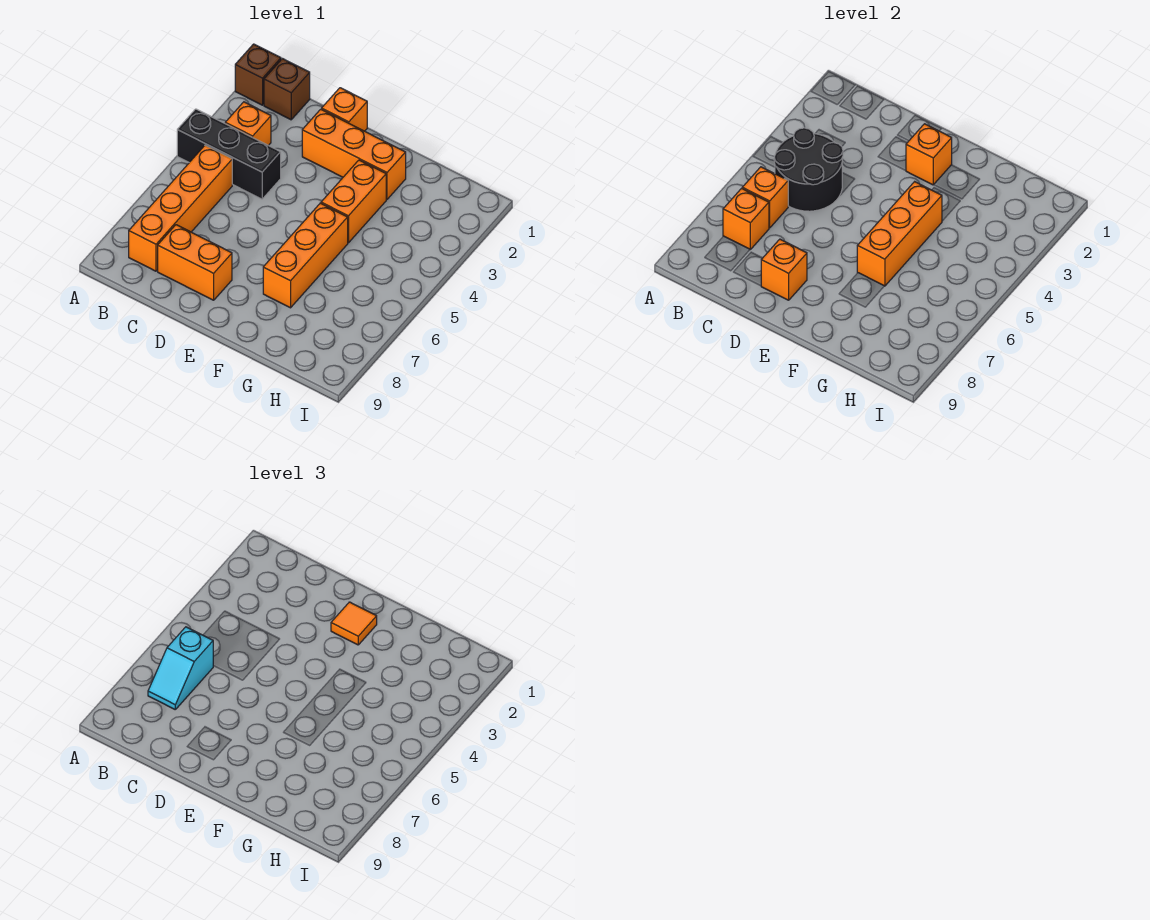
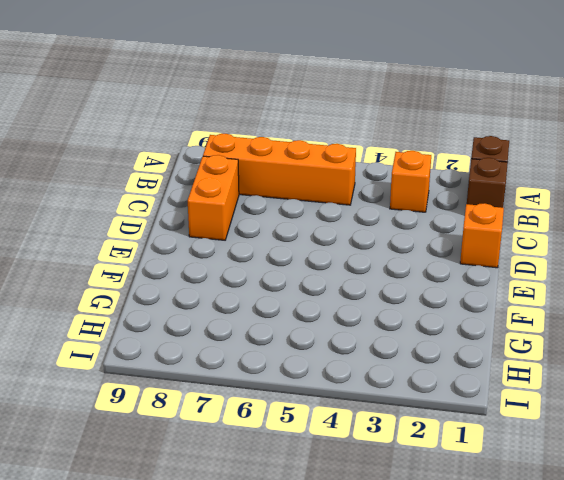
none -> black brick A4:C4 level 1
none -> orange brick D2:F2 level 1
none -> orange brick F3:F4 level 1

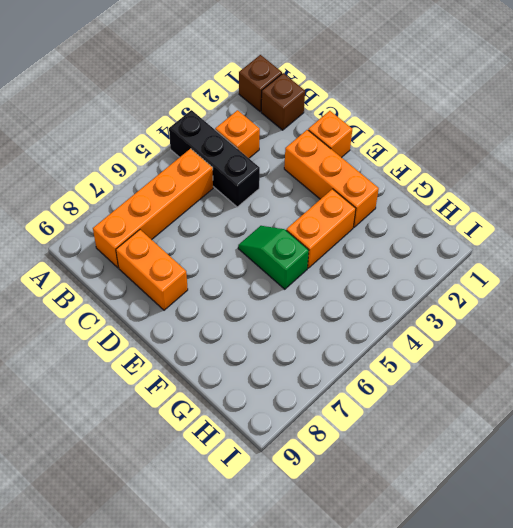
green slope E5:F5 level 1 top F -> orange brick F5:F7 level 1
none -> black round brick B4:C5 level 2
none -> orange brick B6 level 2
none -> orange brick B7 level 2

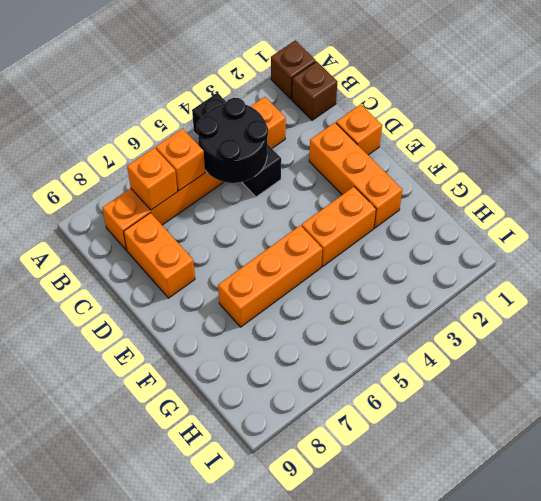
none -> orange brick D8 level 2
none -> orange brick E2 level 2
none -> orange brick F4:F6 level 2

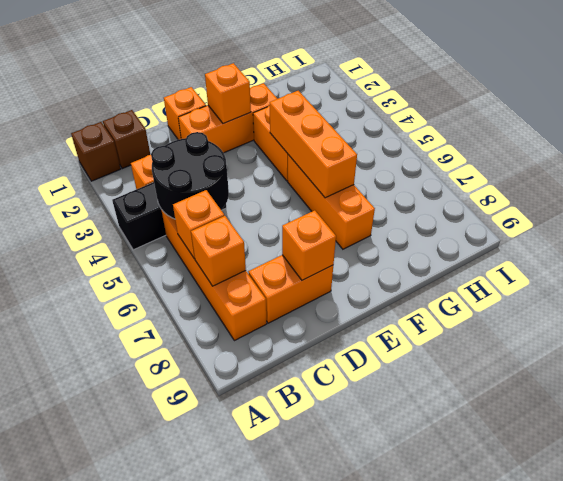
none -> cyan slope B6:B7 level 3 top 6
none -> orange tile E2 level 3

